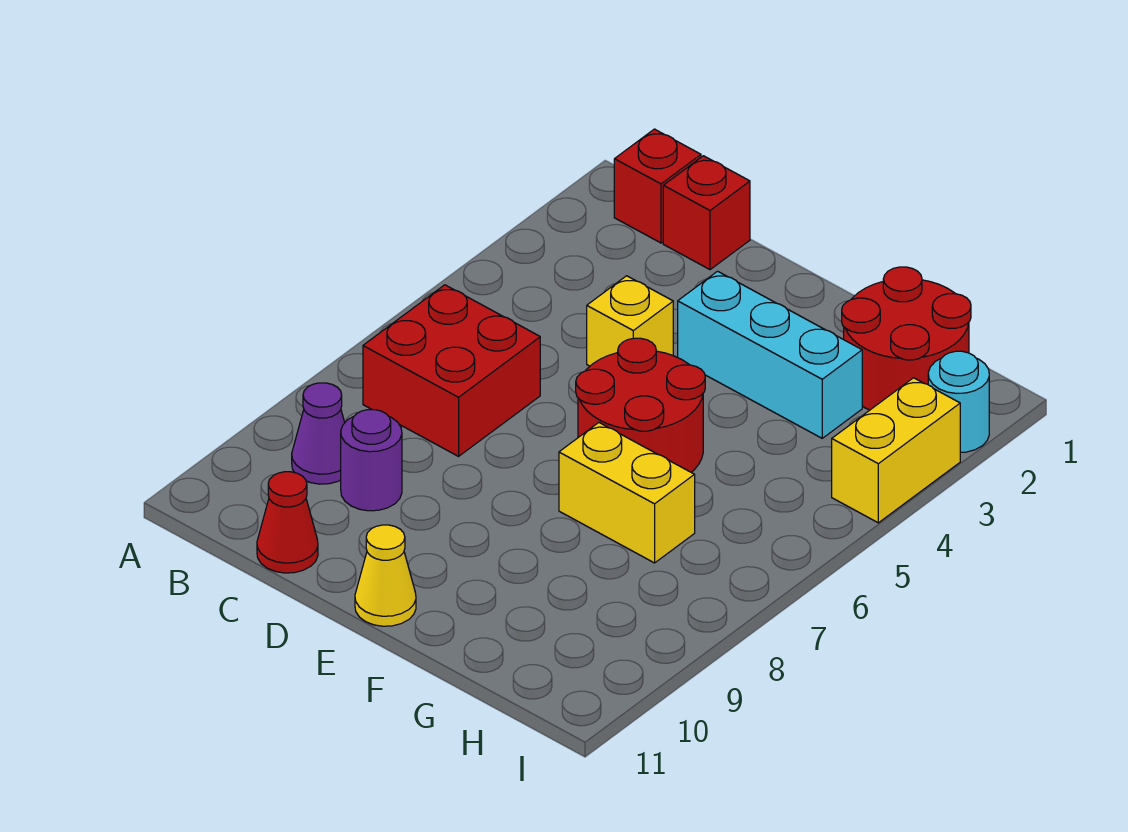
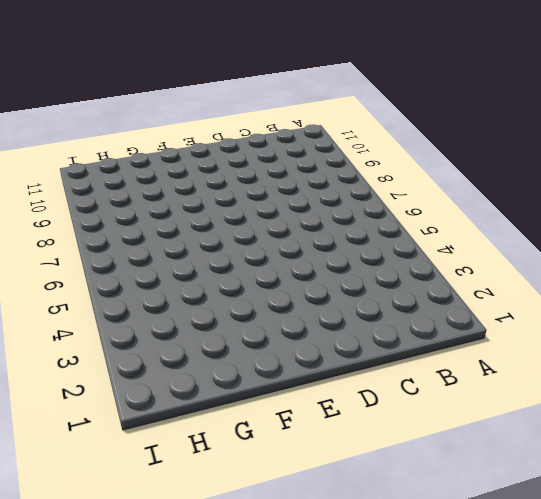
none -> red brick B1 level 1
none -> red brick B6:C7 level 1
none -> purple cone B9 level 1

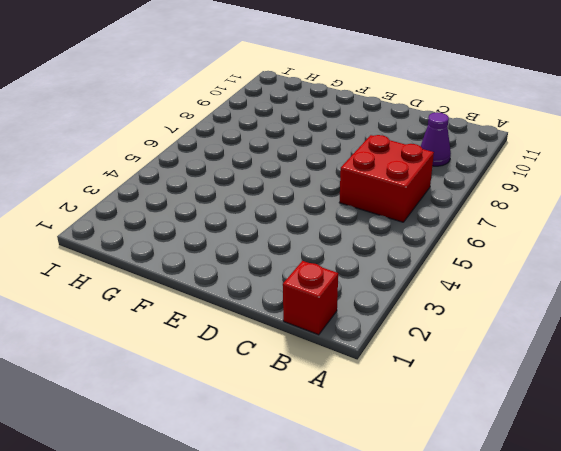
none -> red brick C1 level 1
none -> purple round brick C9 level 1
none -> red cone C11 level 1

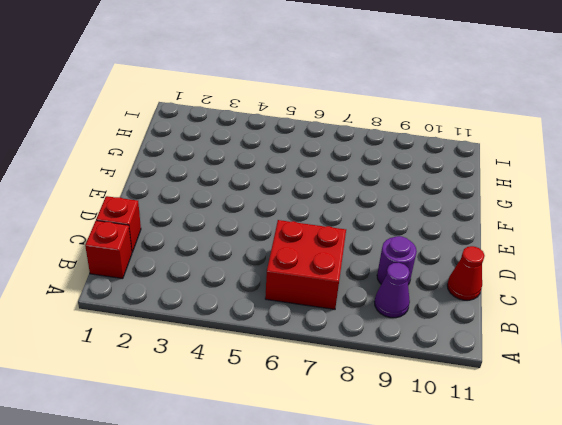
none -> yellow brick D4 level 1
none -> cyan brick E3:G3 level 1
none -> red round brick E5:F6 level 1

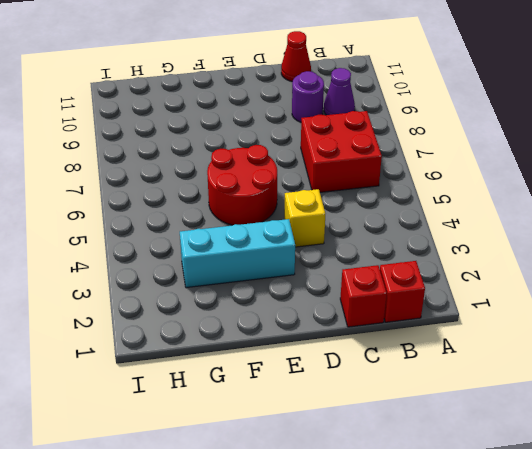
none -> yellow cone E11 level 1
none -> yellow brick F7:G7 level 1
none -> red round brick G1:H2 level 1

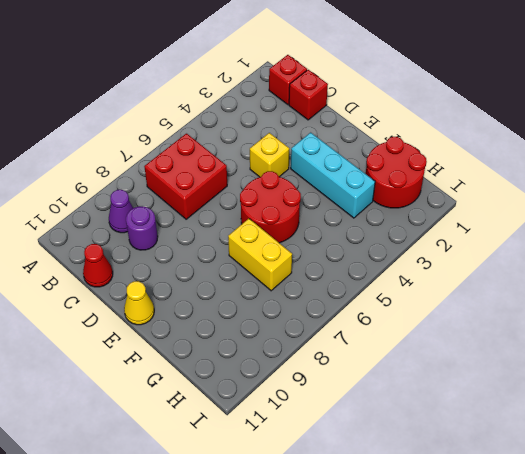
none -> cyan round brick I2 level 1
none -> yellow brick I3:I4 level 1

